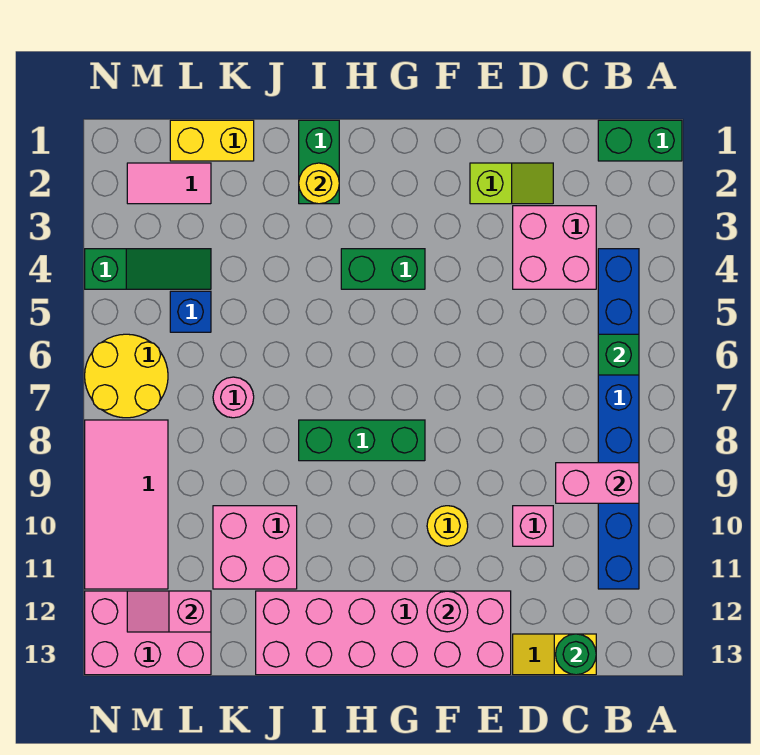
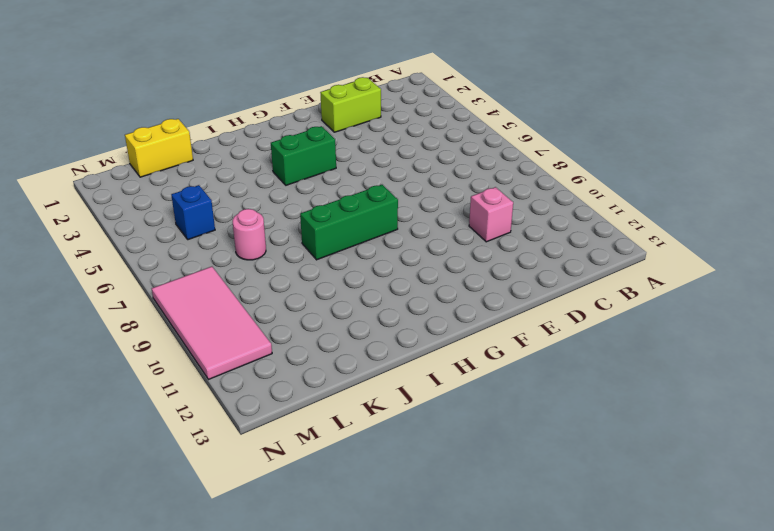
lime brick D2:E2 level 1 -> lime slope D2:E2 level 1 top E
none -> green brick A1:B1 level 1
none -> blue brick B4:B11 level 1
none -> pink brick C3:D4 level 1

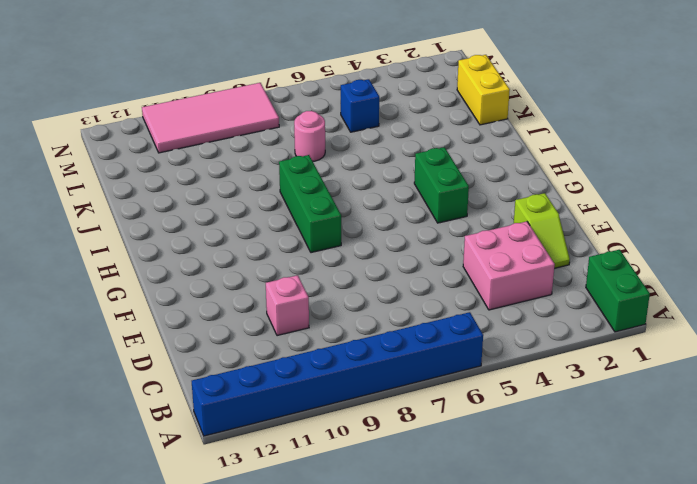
blue brick A6:A13 level 1 -> blue brick B4:B11 level 1
none -> yellow slope C13:D13 level 1 top C
none -> pink brick E12:J13 level 1
none -> yellow round brick F10 level 1

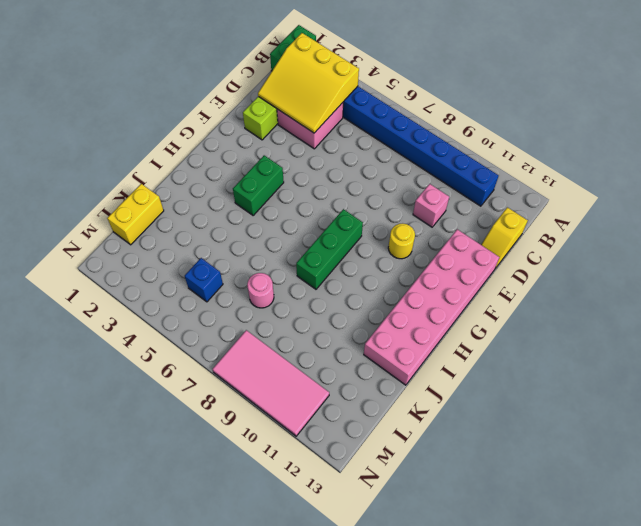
yellow slope B2:D4 level 2 top B -> none
none -> green brick I1:I2 level 1
none -> pink brick J10:K11 level 1
none -> pink tile L2:M2 level 1

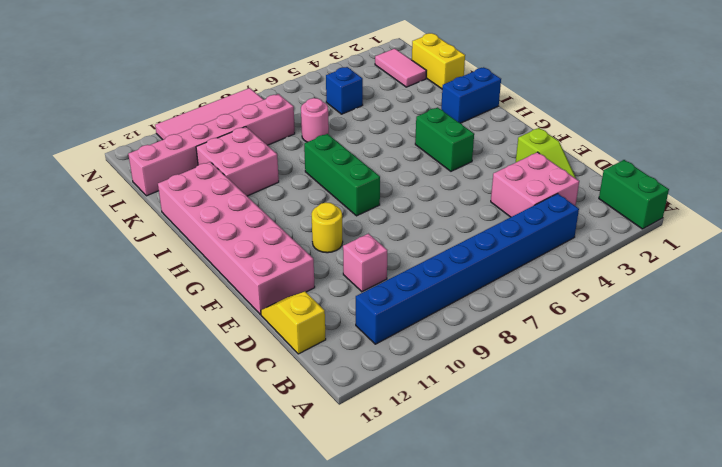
blue brick I1:I2 level 1 -> green brick I1:I2 level 1
pink brick L8:L13 level 1 -> pink brick L12:N13 level 1
none -> green slope L4:N4 level 1 top N
none -> yellow round brick M6:N7 level 1
none -> green brick B6 level 2

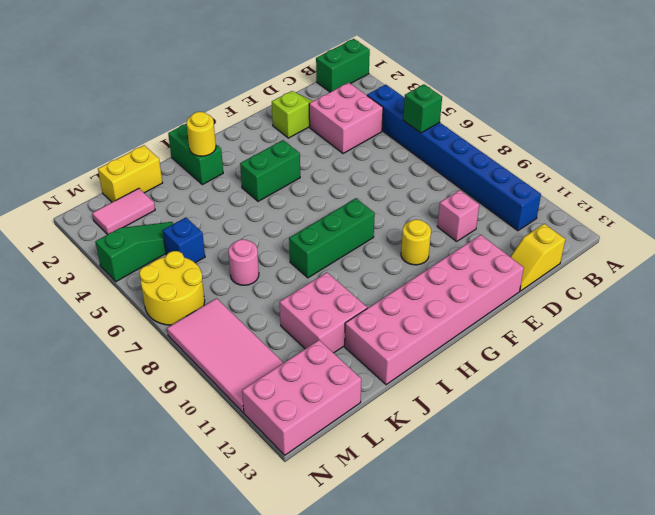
none -> pink brick B9:C9 level 2
none -> green round brick C13 level 2
none -> pink round brick F12 level 2

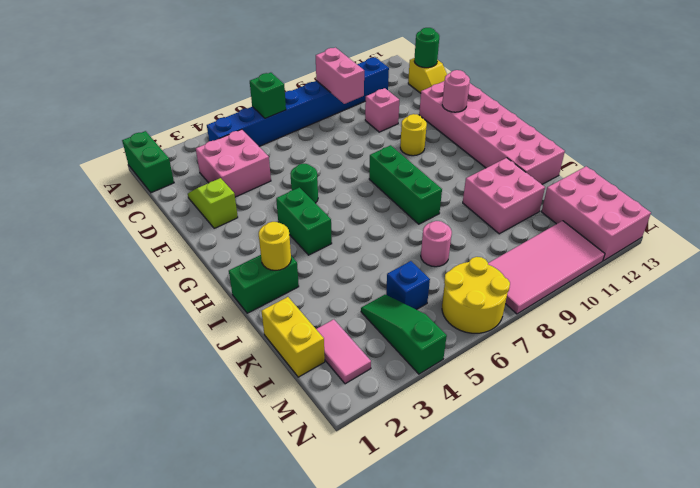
green round brick F5 level 1 -> none
none -> pink slope L12:M12 level 2 top L

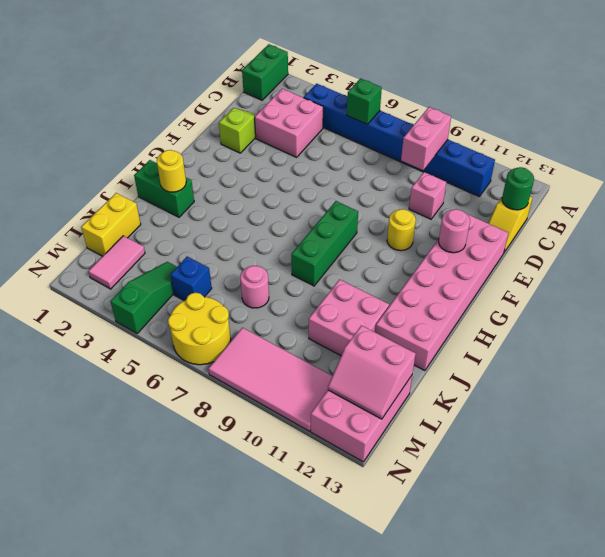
pink slope L12:M13 level 2 top L -> pink slope L12:M12 level 2 top L
none -> green brick G4:H4 level 1

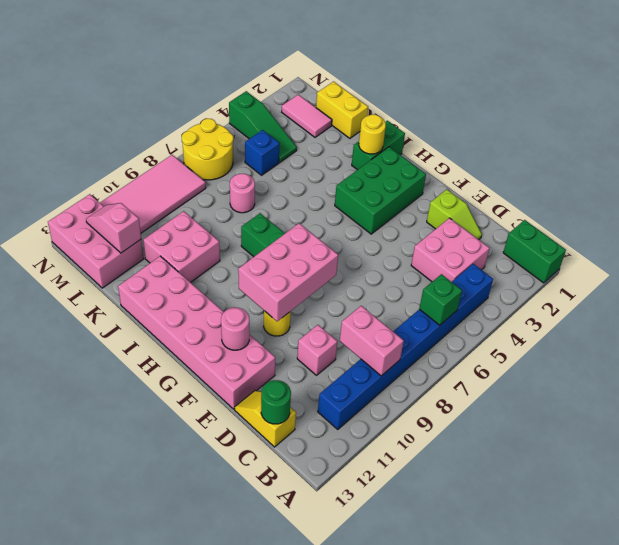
pink brick F8:G10 level 2 -> none
green brick G2:H4 level 1 -> green brick G4:H4 level 1

